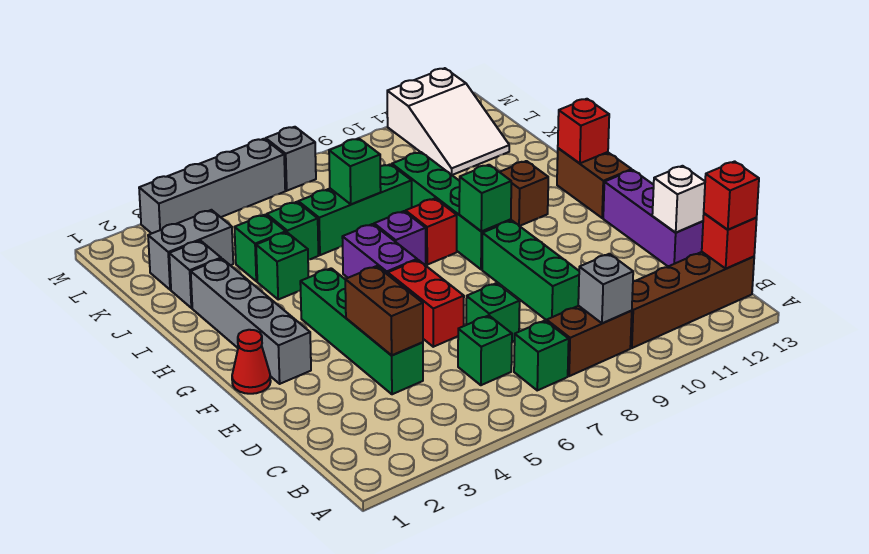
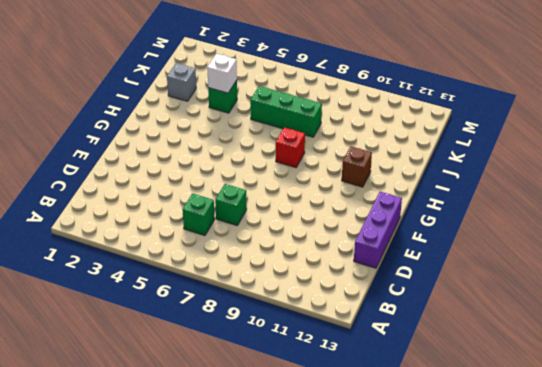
white brick J4 level 2 -> white brick D13 level 2
none -> green brick B7 level 1
none -> brown brick B8:B9 level 1
none -> brown brick B10:B13 level 1
none -> green brick D4:G4 level 1

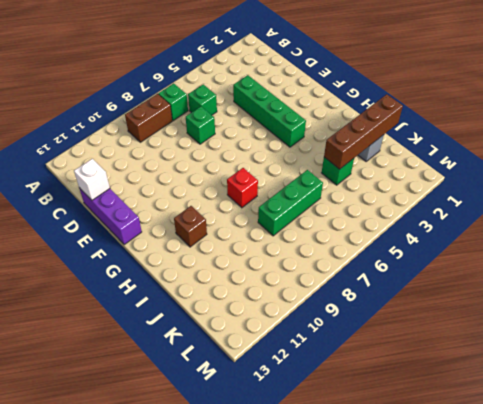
brown brick J1:J4 level 2 -> brown brick B10:B13 level 1
none -> green brick D9:F9 level 1
none -> red brick E6:F6 level 1
none -> red cone F1 level 1
none -> grey brick F2:I2 level 1

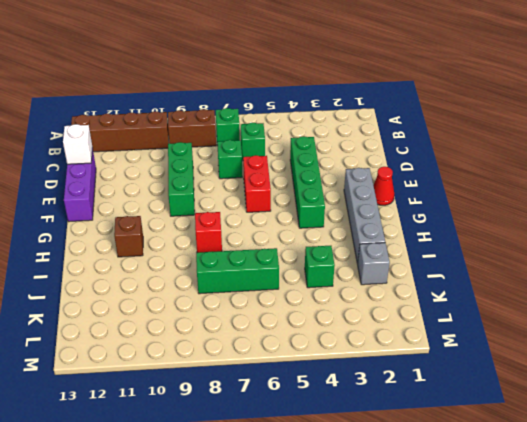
none -> purple brick G6:H6 level 1
none -> green brick G9:J9 level 1
none -> brown brick G13:H13 level 1
none -> purple brick H7 level 1

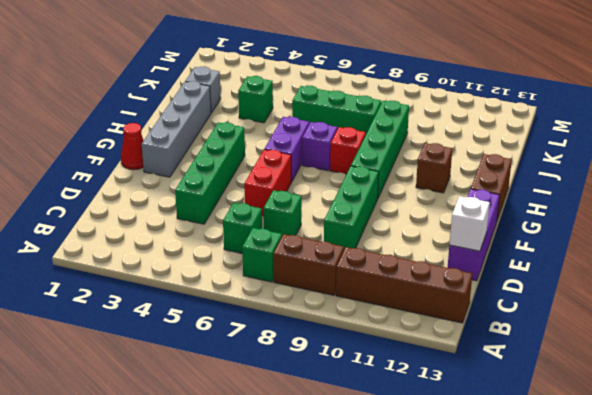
none -> green brick I4 level 1
none -> green brick J5 level 1
none -> grey brick K2:K3 level 1
none -> white slope K11:M12 level 1 top M

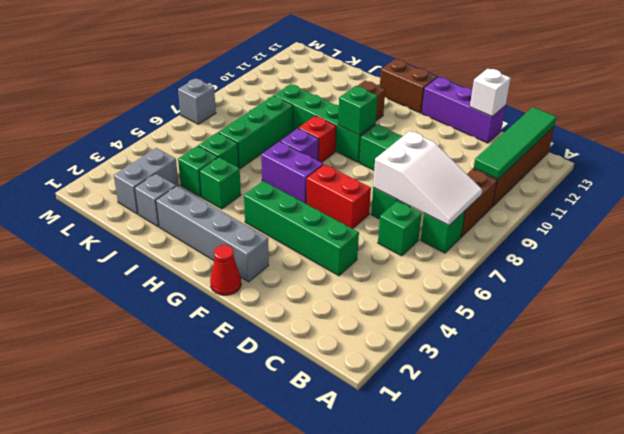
white slope B7:D8 level 2 top D -> white slope K11:M12 level 1 top M
green tile B10:B13 level 2 -> red brick B13 level 2
none -> grey brick M3:M6 level 1
none -> grey brick B9 level 2
none -> brown brick D4:E4 level 2
none -> red brick H13 level 2

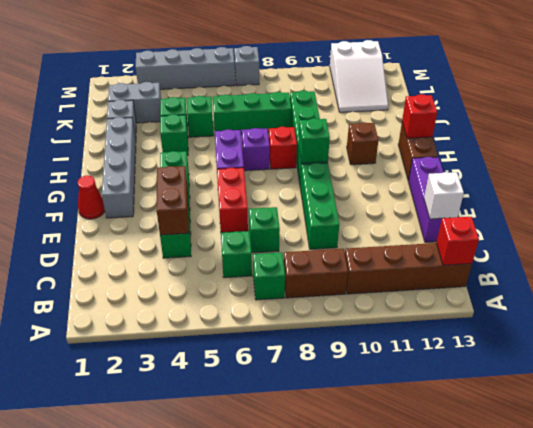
none -> grey brick B9 level 2
none -> green brick J7 level 2
none -> red brick B13 level 3

